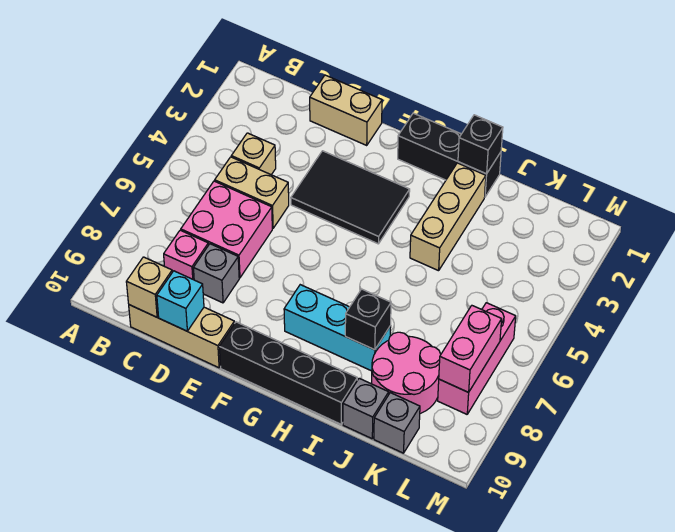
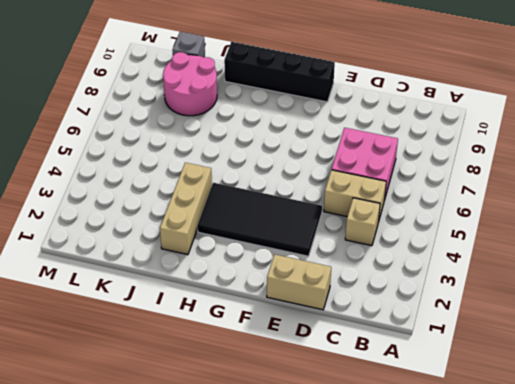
black tile E3:H4 level 1 -> black tile E3:G4 level 1
none -> pink brick C8 level 1
none -> tan brick C10:E10 level 1
none -> grey brick D8 level 1

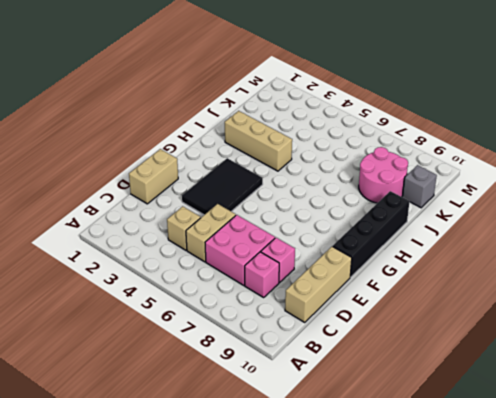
pink brick D8 level 1 -> grey brick D8 level 1
none -> black brick G1:I1 level 1
none -> cyan brick G8:I8 level 1
none -> grey brick J10 level 1

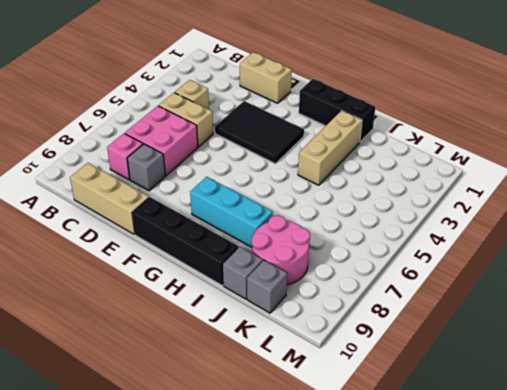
none -> pink brick L6:L8 level 1
none -> tan brick C10 level 2
none -> cyan brick D10 level 2

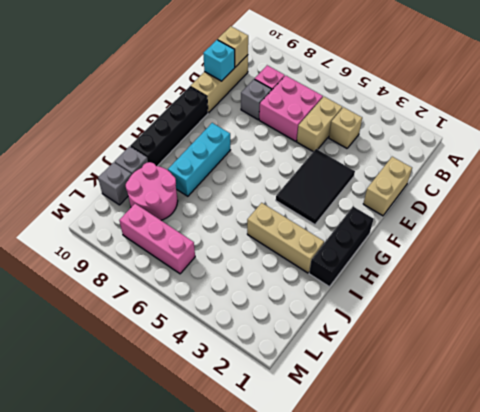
none -> black brick I1 level 2
none -> black brick I8 level 2
none -> pink brick L7:L8 level 2

